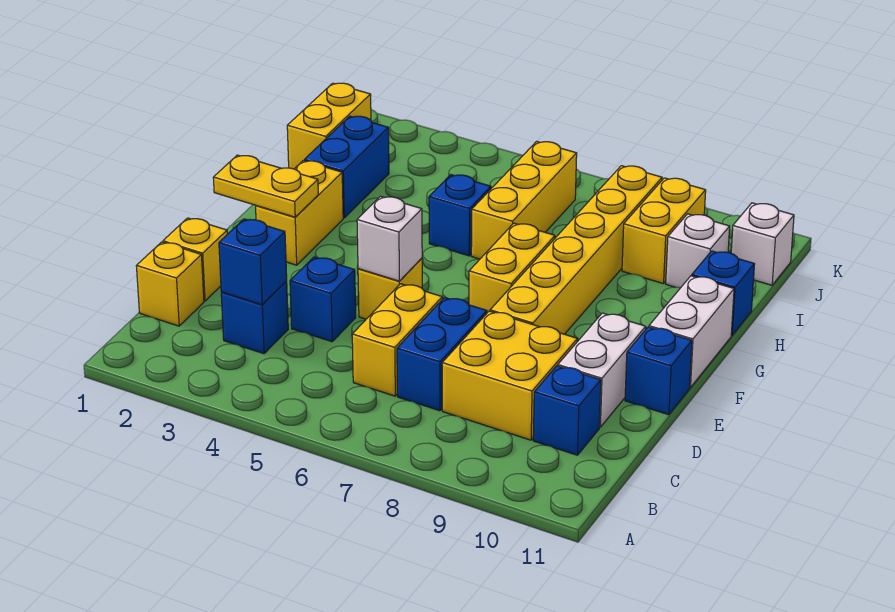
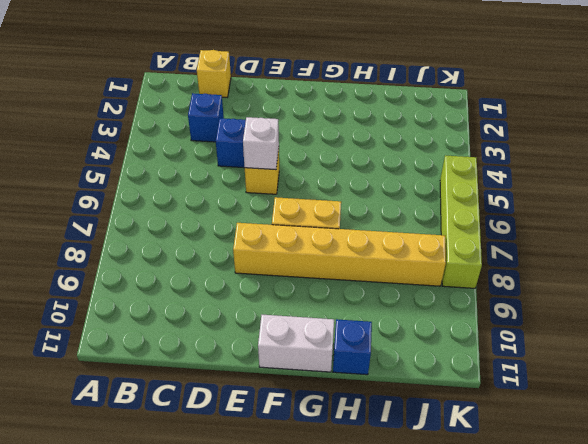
lime brick K5:K8 level 1 -> none
none -> yellow brick C6:D6 level 1
none -> blue brick C7:D7 level 1
none -> yellow brick C8:D9 level 1

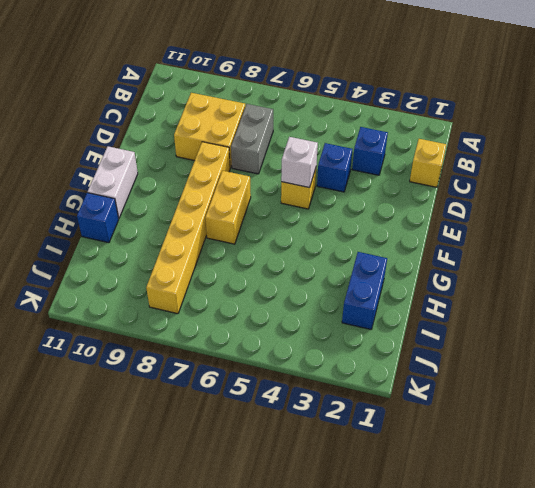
grey brick C7:D7 level 1 -> blue brick C7:D7 level 1
none -> yellow brick C6:D6 level 1
none -> blue brick C10 level 1
none -> yellow brick D1 level 1

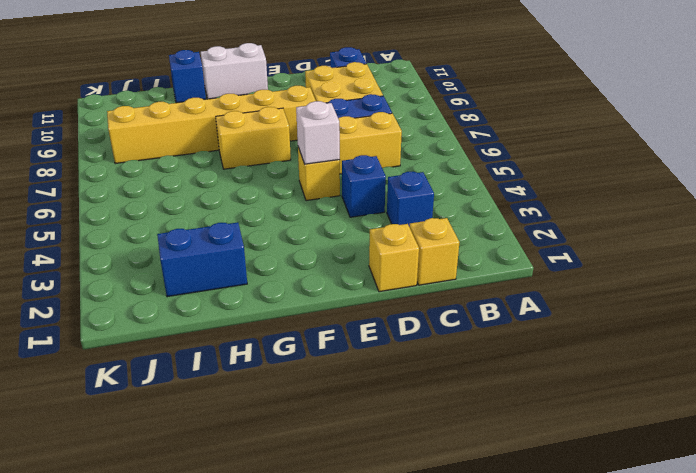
none -> white brick D10:E10 level 1
none -> blue brick E11 level 1
none -> yellow brick F2:G2 level 1

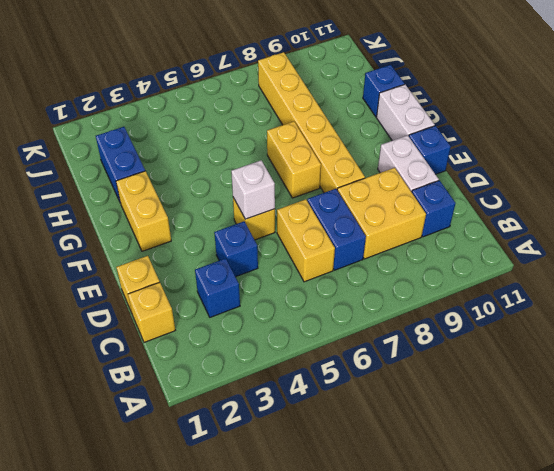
none -> blue brick H5 level 1
none -> yellow brick H6:J6 level 1
none -> yellow brick I1:J1 level 1

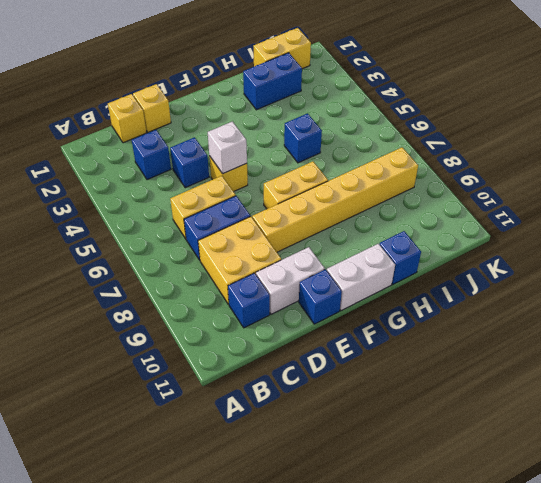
none -> yellow brick F2:G2 level 1
none -> yellow brick H6:J6 level 1
none -> yellow brick I9:J9 level 1

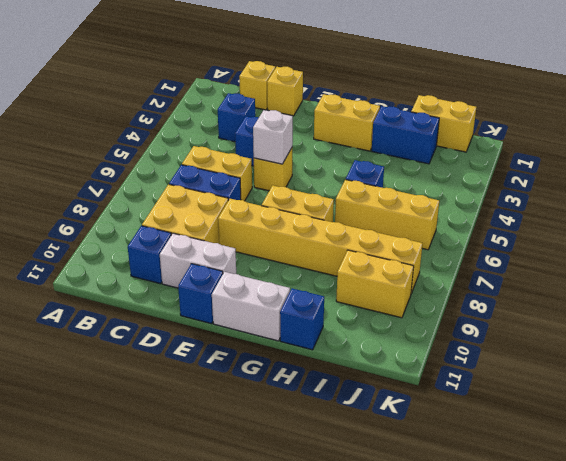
none -> white brick I10 level 1
none -> white brick J11 level 1
none -> blue brick C3 level 2

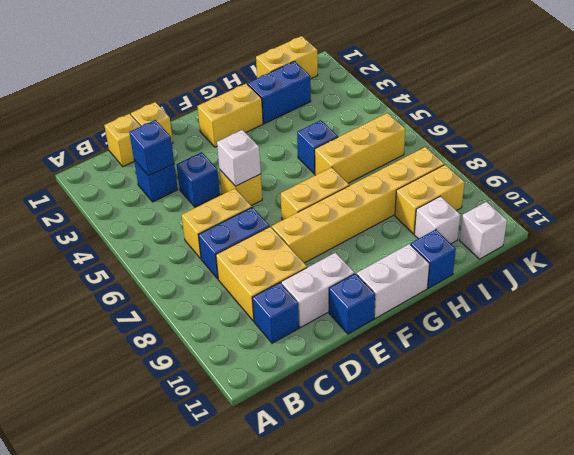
none -> yellow plate F1:F2 level 2

